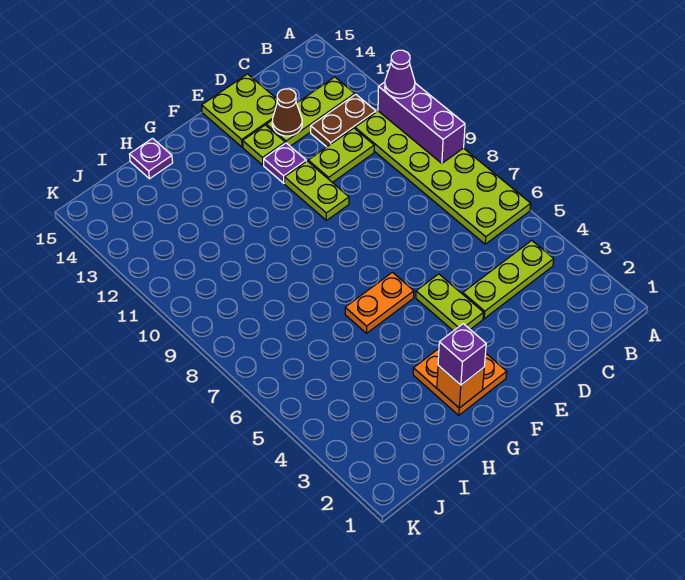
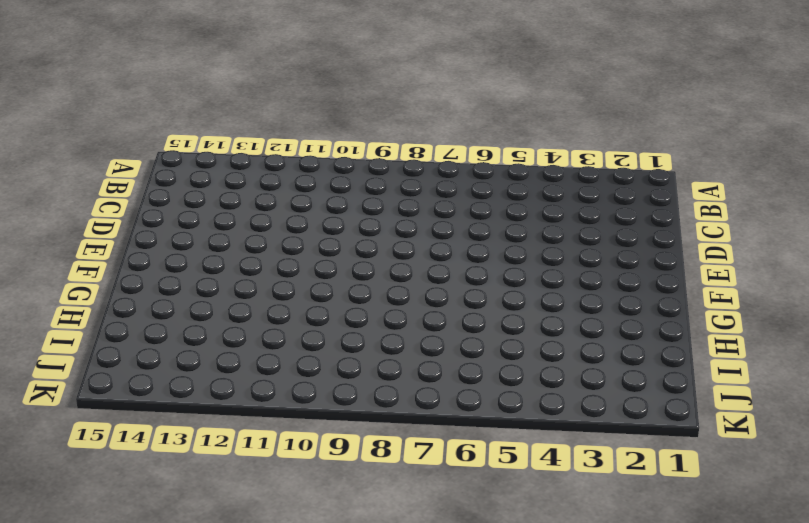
none -> lime plate A6:B11 level 1
none -> lime plate B4:D4 level 1
none -> brown plate B12:C12 level 1

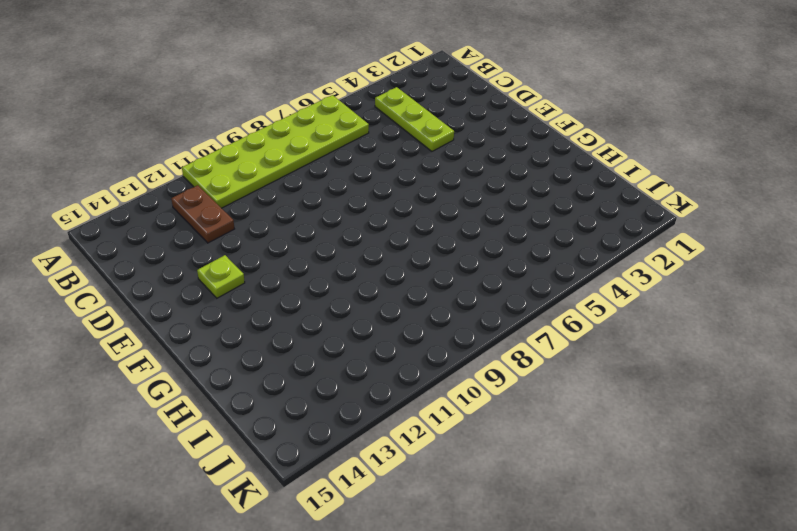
none -> lime plate B13:D13 level 1
none -> lime plate C11:D11 level 1
none -> lime plate D14:E15 level 1

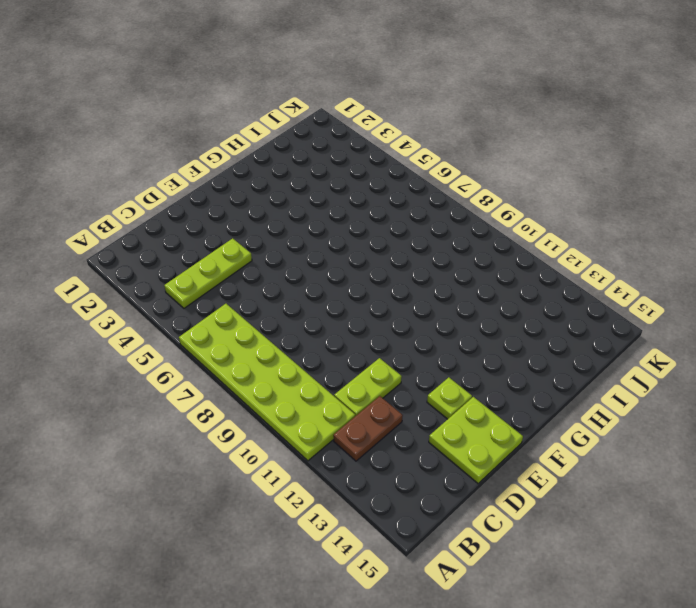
none -> lime plate B13:D13 level 1
none -> lime plate E4:E5 level 1
none -> lime plate E10:E11 level 1

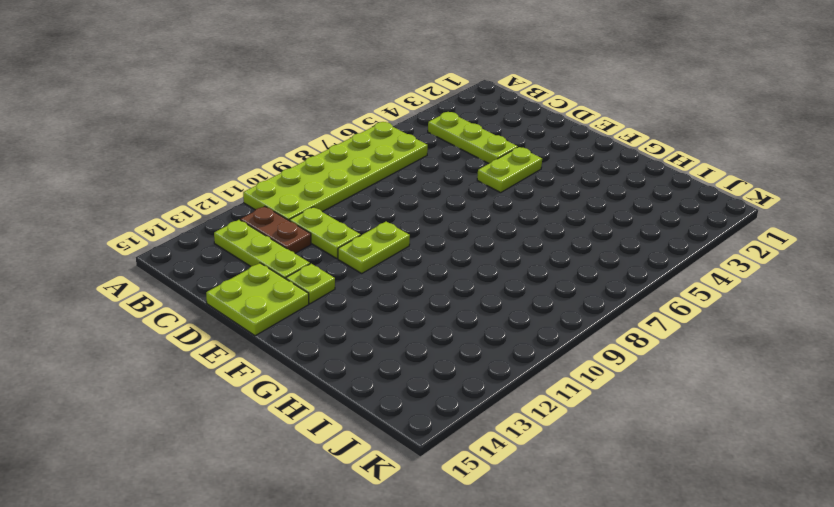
none -> purple plate E12 level 1
none -> orange plate F2:G3 level 1
none -> orange plate F6:G6 level 1

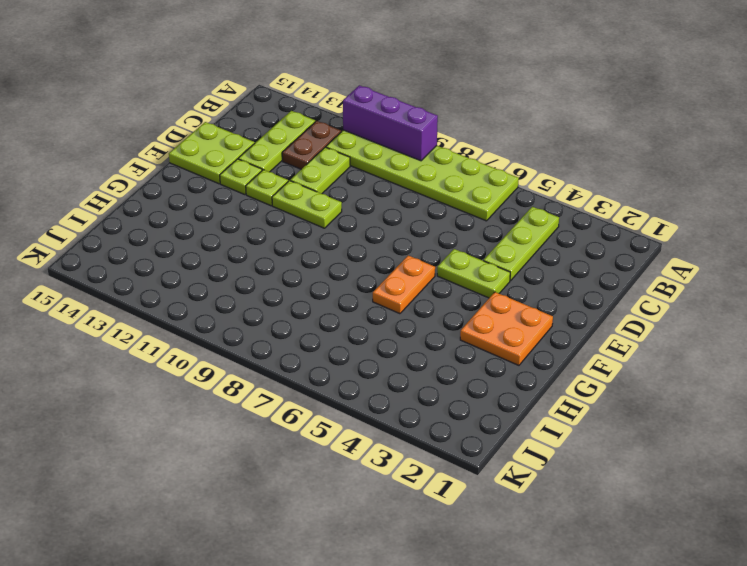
lime plate E12 level 1 -> purple plate E12 level 1
none -> purple plate H15 level 1
none -> brown cone D13 level 2
none -> orange brick G2 level 2

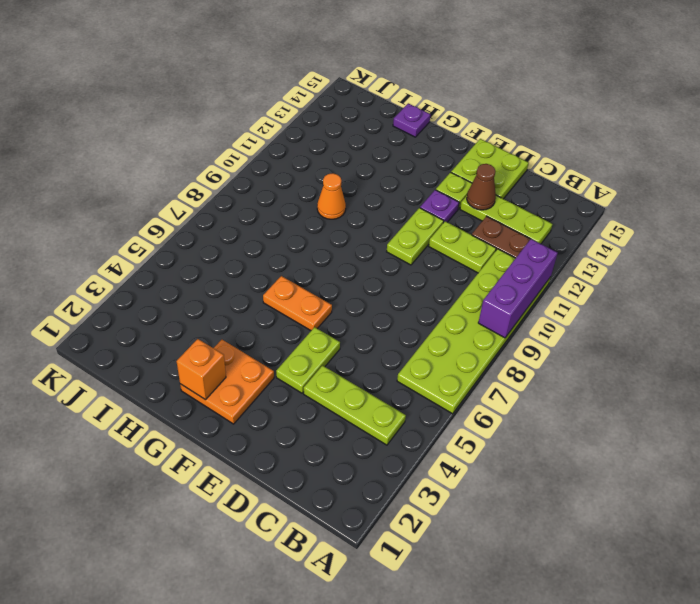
orange cone H10 level 1 -> none
none -> purple cone A11 level 3
none -> purple brick G2 level 3

